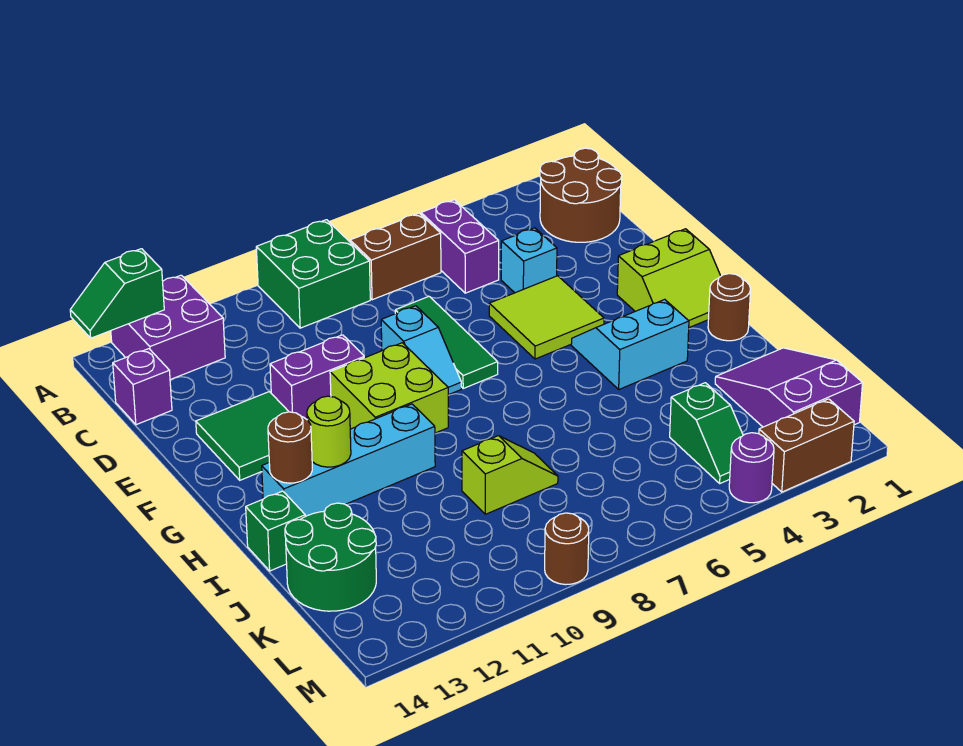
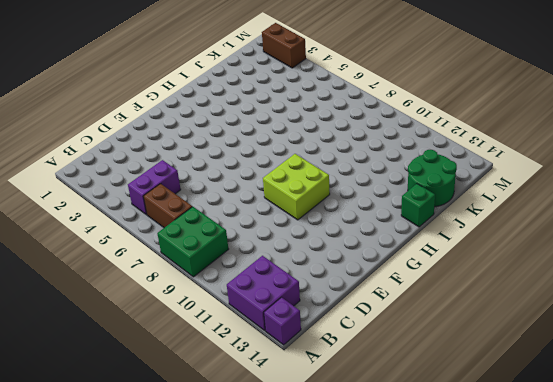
purple brick A14 level 1 -> purple brick C14 level 1
none -> brown round brick B1:C2 level 1
none -> cyan brick D4 level 1
none -> green tile D7:F7 level 1

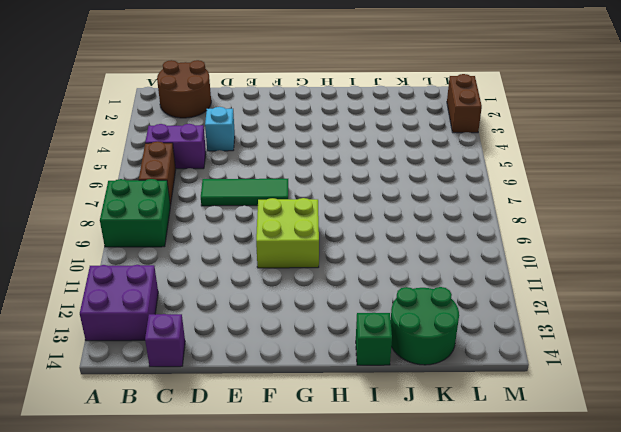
none -> lime tile E4:F5 level 1
none -> cyan slope E8:F8 level 1 top E
none -> purple brick E10:E11 level 1

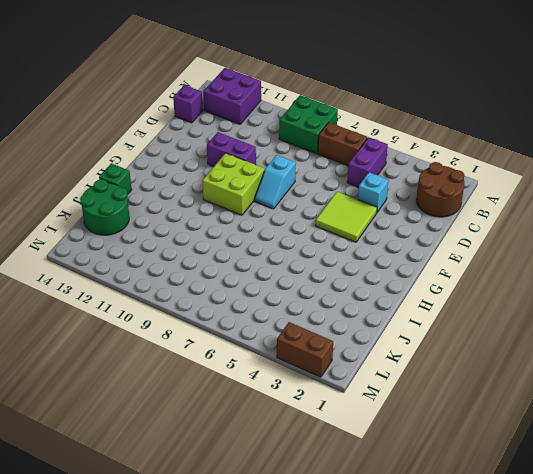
none -> green tile D7:F7 level 1
none -> green tile E12:F13 level 1
none -> lime slope F1:G2 level 1 top F

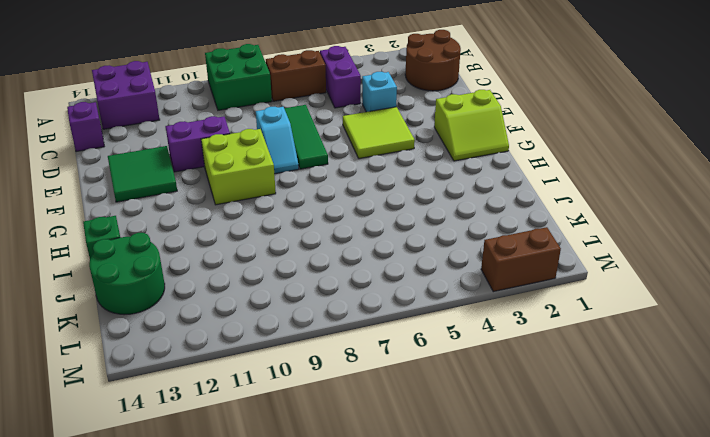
none -> cyan slope G3:H4 level 1 top H
none -> brown round brick H1 level 1
none -> cyan brick H10:H13 level 1

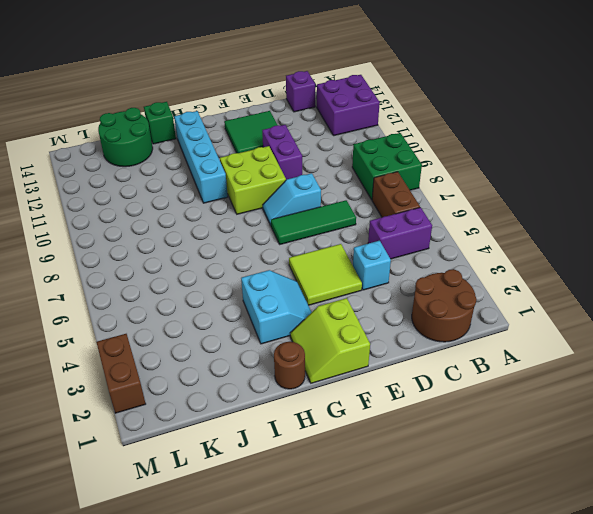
none -> purple slope J1:L2 level 1 top L
none -> lime slope J8:J9 level 1 top 9
none -> green slope K4:L4 level 1 top K

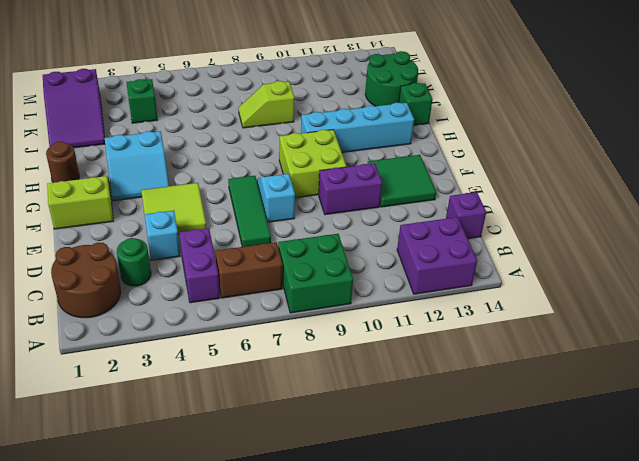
green round brick C3 level 1 -> none
none -> brown brick M2:M3 level 1
none -> purple round brick M4 level 1
none -> brown round brick M9 level 1

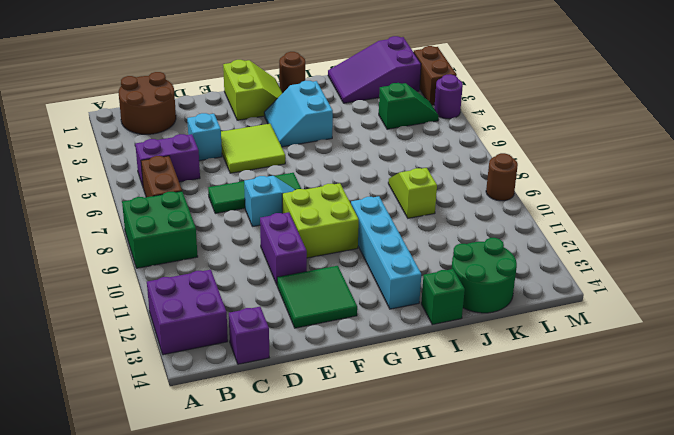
none -> green slope A13:A14 level 2 top 13
none -> lime round brick H12 level 2
none -> brown round brick H13 level 2

